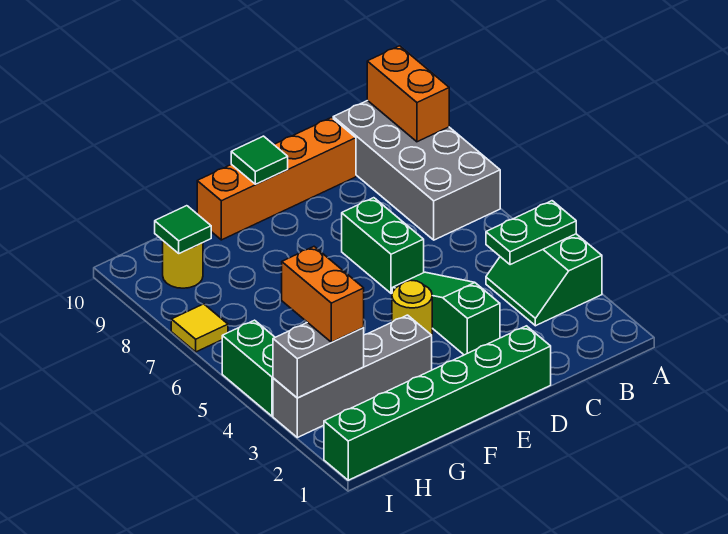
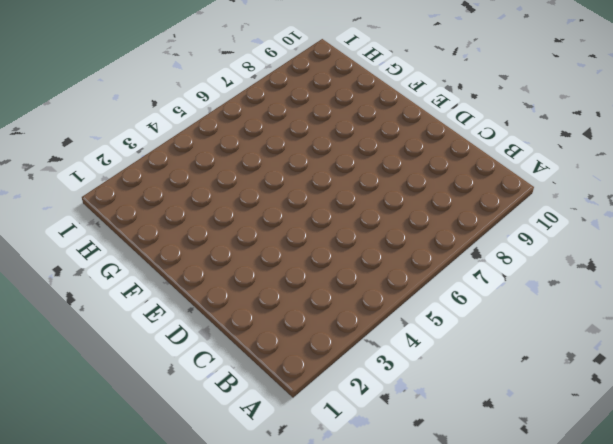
none -> green slope A3:B4 level 1 top A
none -> grey brick A7:B10 level 1
none -> orange brick C10:F10 level 1

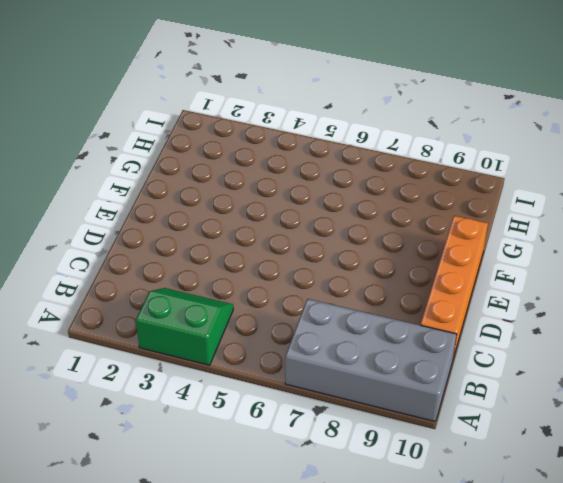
none -> green brick D1:I1 level 1
none -> green slope D3:D5 level 1 top 3
none -> green brick D6:D7 level 1

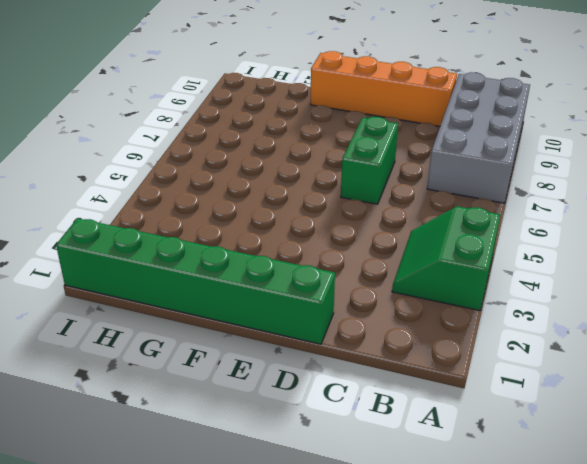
none -> green slope D3:D5 level 1 top 3
none -> yellow round brick E4 level 1
none -> grey brick F3:I3 level 1

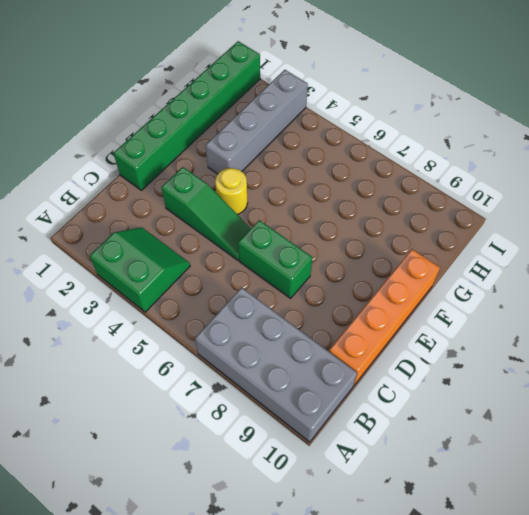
none -> yellow round brick H9 level 1
none -> green brick I4:I5 level 1
none -> yellow tile I7 level 1

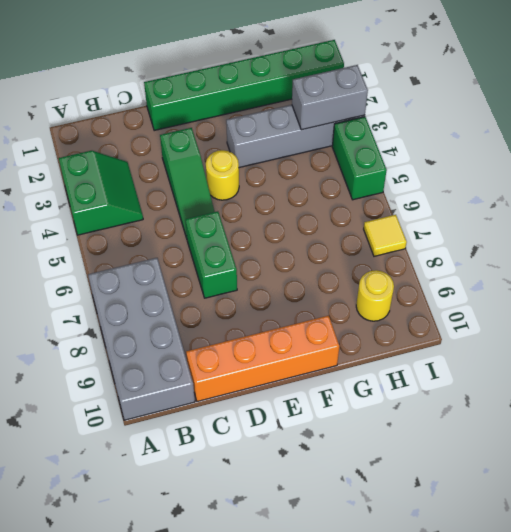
none -> green plate A4:B4 level 2
none -> orange brick A9:A10 level 2
none -> green tile E10 level 2

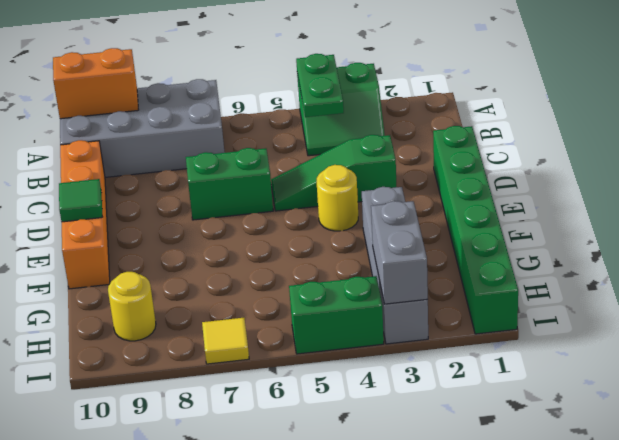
none -> green tile H9 level 2
none -> orange brick H3:H4 level 3

